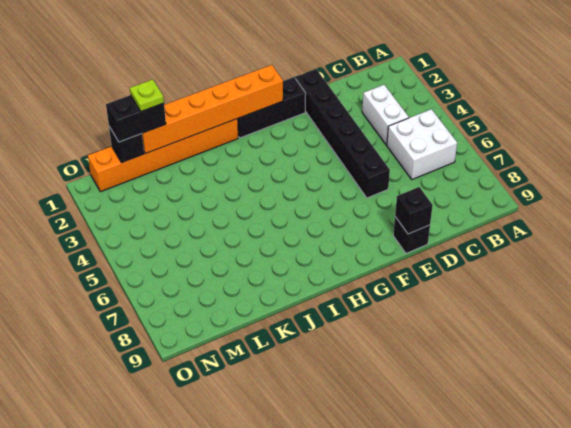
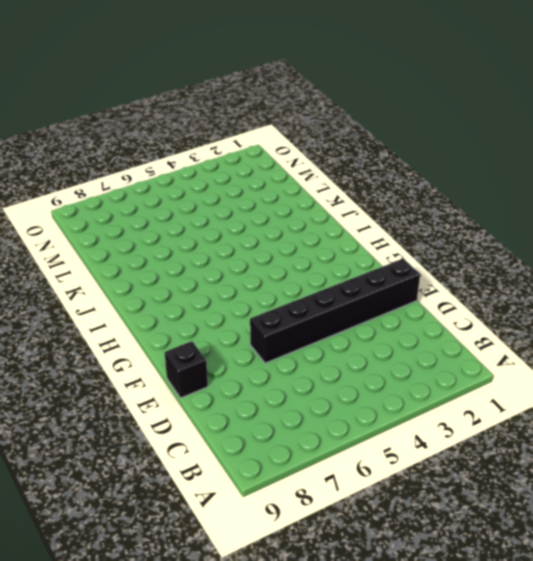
none -> white brick B5:C6 level 1
none -> white brick C3:C4 level 1

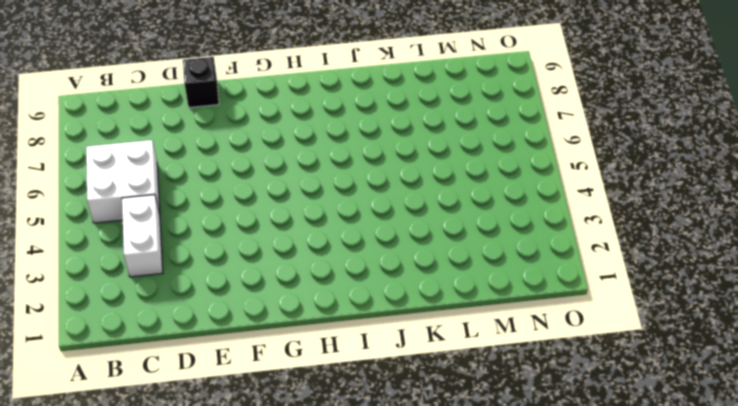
none -> black brick E1:E6 level 1
none -> black brick F1:H1 level 1

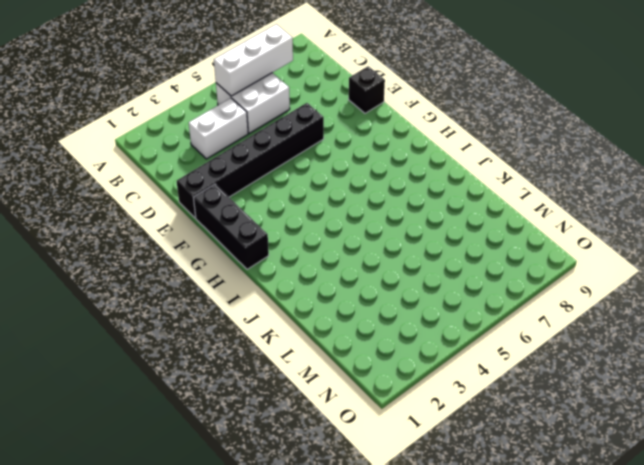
white brick B5:B7 level 2 -> none
none -> orange brick I1:N1 level 1
none -> black brick E9 level 2

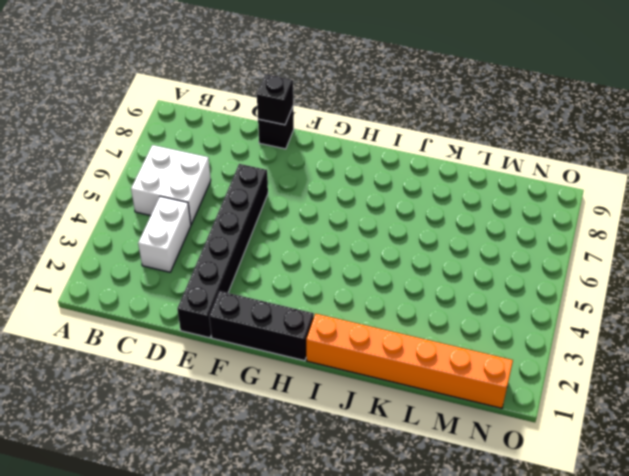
none -> orange brick G1:L1 level 2
none -> black brick M1 level 2

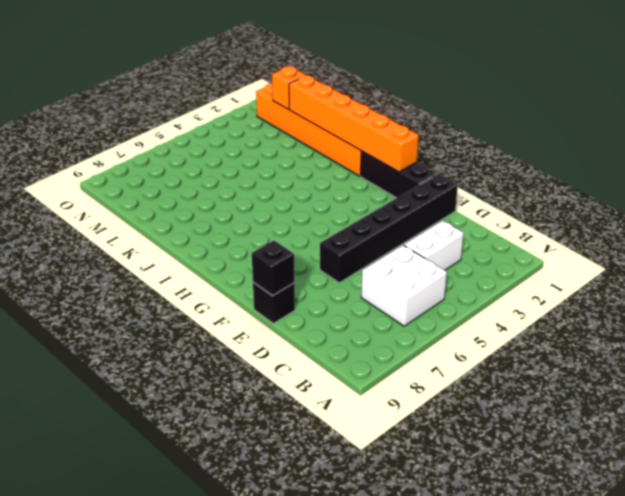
orange brick M1 level 2 -> black brick M1 level 2
none -> black brick L1:M1 level 3
none -> lime plate L1 level 4

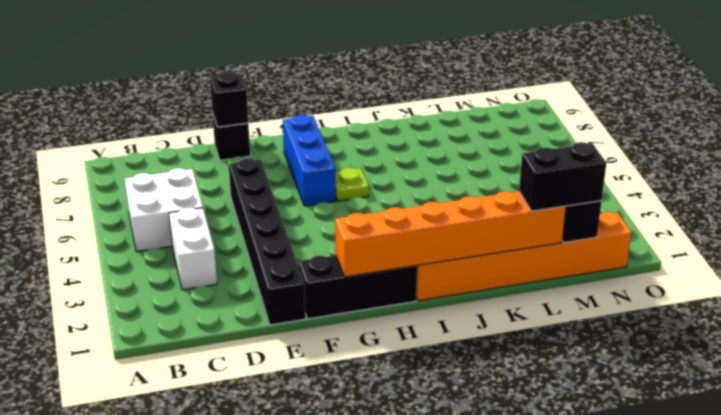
blue brick G6:G8 level 1 -> none
lime plate H6 level 1 -> lime plate L1 level 4

